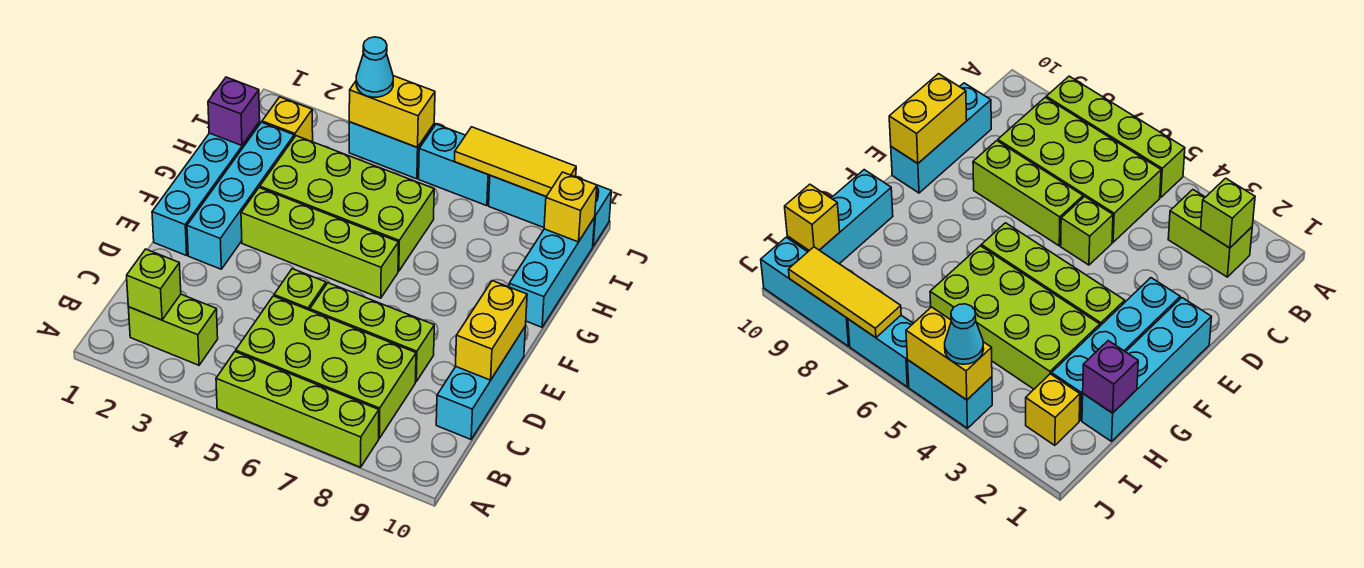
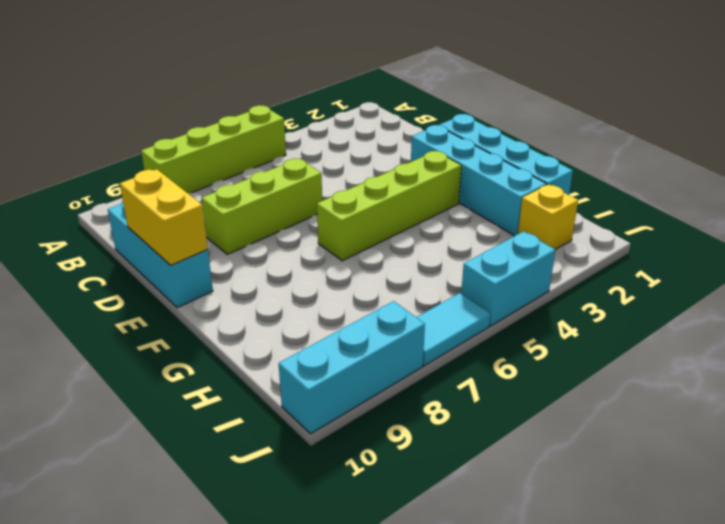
cyan tile J6:J7 level 1 -> cyan brick J6:J7 level 1
none -> lime brick B2:B3 level 1
none -> lime brick B5:C8 level 1
none -> lime brick D5 level 1

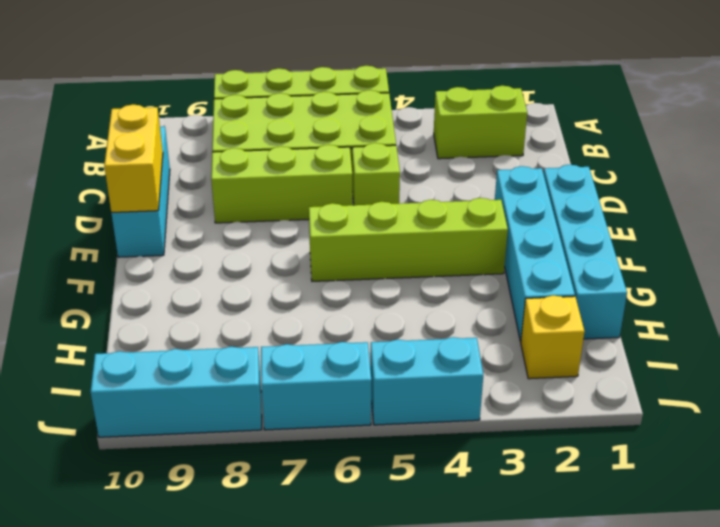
none -> lime brick G3:H6 level 1
none -> cyan brick G10:I10 level 1
none -> lime brick B2 level 2

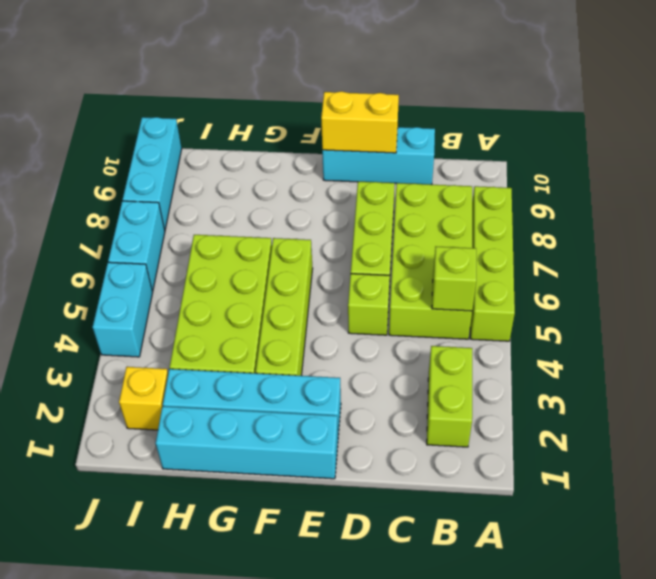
lime brick B5 level 2 -> lime brick B2 level 2
none -> cyan brick G10:I10 level 1
none -> purple brick H1 level 2
none -> yellow brick I10 level 2

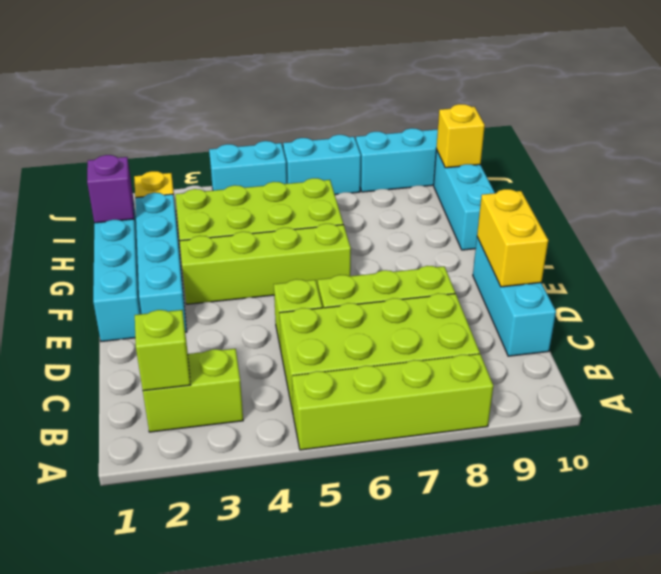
none -> yellow brick J4:J5 level 2
none -> yellow tile J7:J9 level 2
none -> cyan cone J4 level 3

